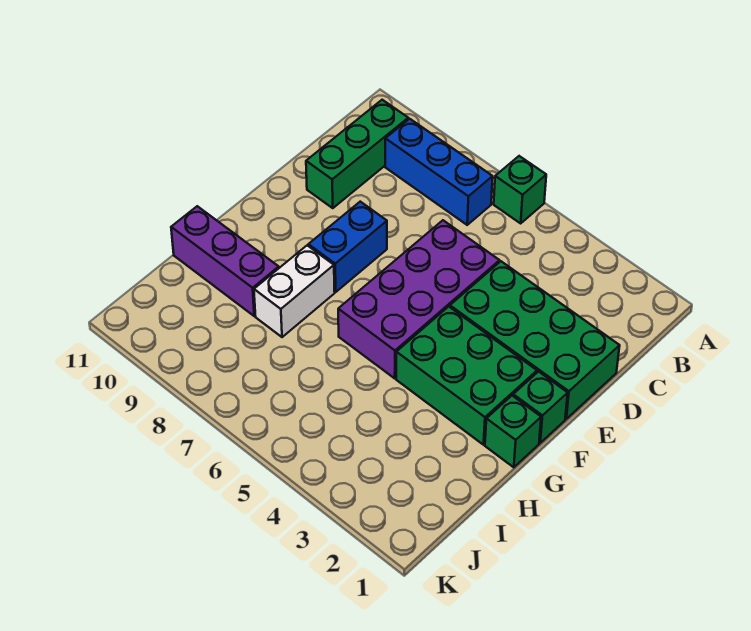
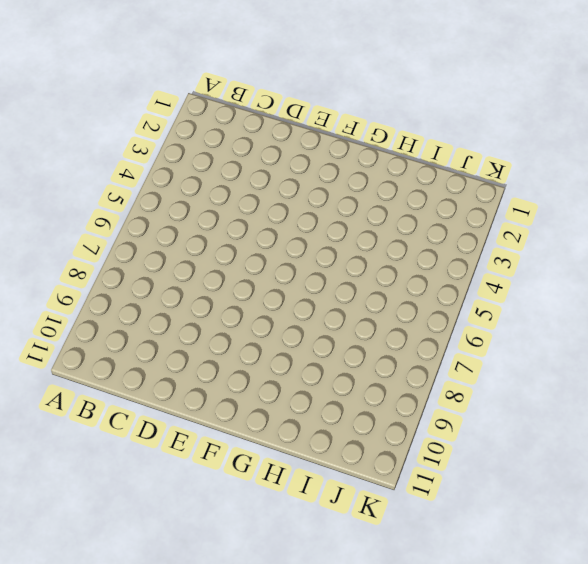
none -> green brick A6 level 1
none -> blue brick B7:B9 level 1

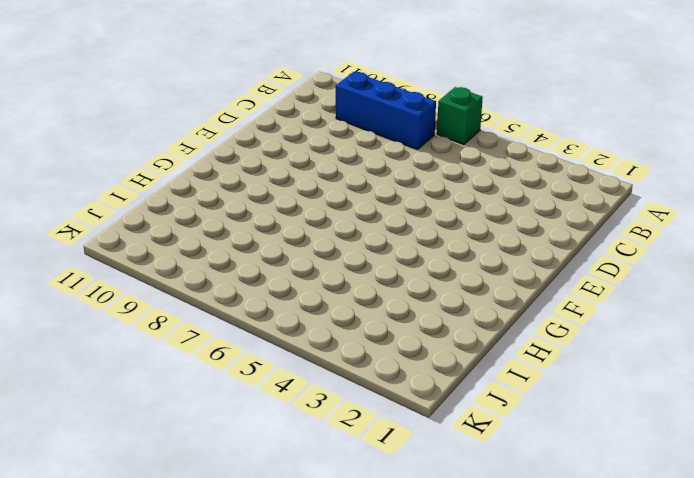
none -> green brick B10:D10 level 1
none -> green brick D1:E4 level 1

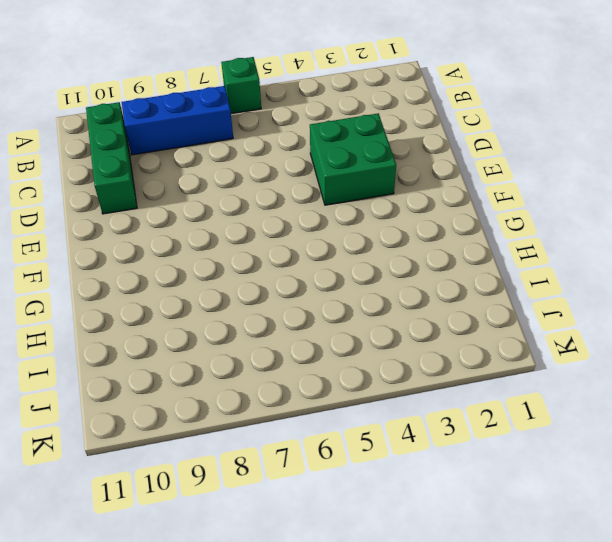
green brick D3:E4 level 1 -> green brick D1:E4 level 1
none -> purple brick D5:G6 level 1
none -> blue brick E8:F8 level 1

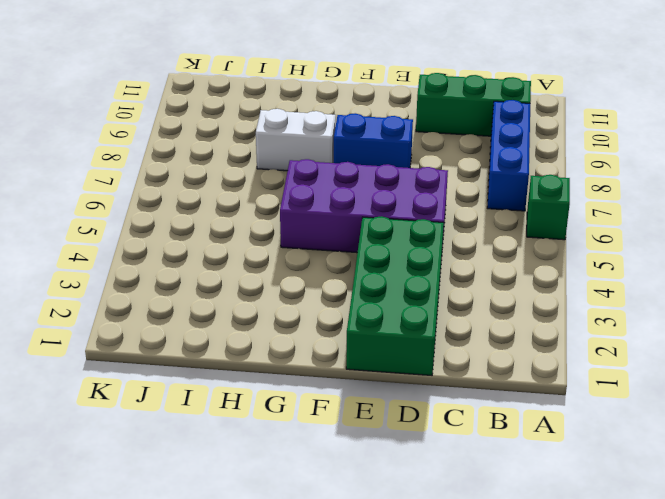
none -> green brick F1 level 1
none -> green brick F2:G4 level 1

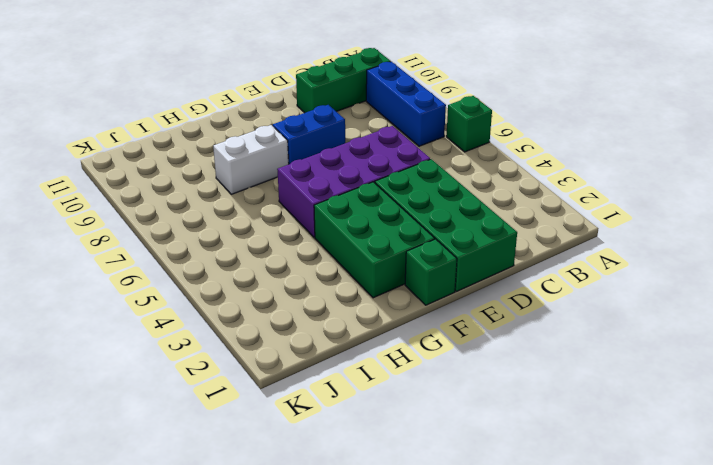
none -> green brick G1 level 1
none -> purple brick H9:H11 level 1

